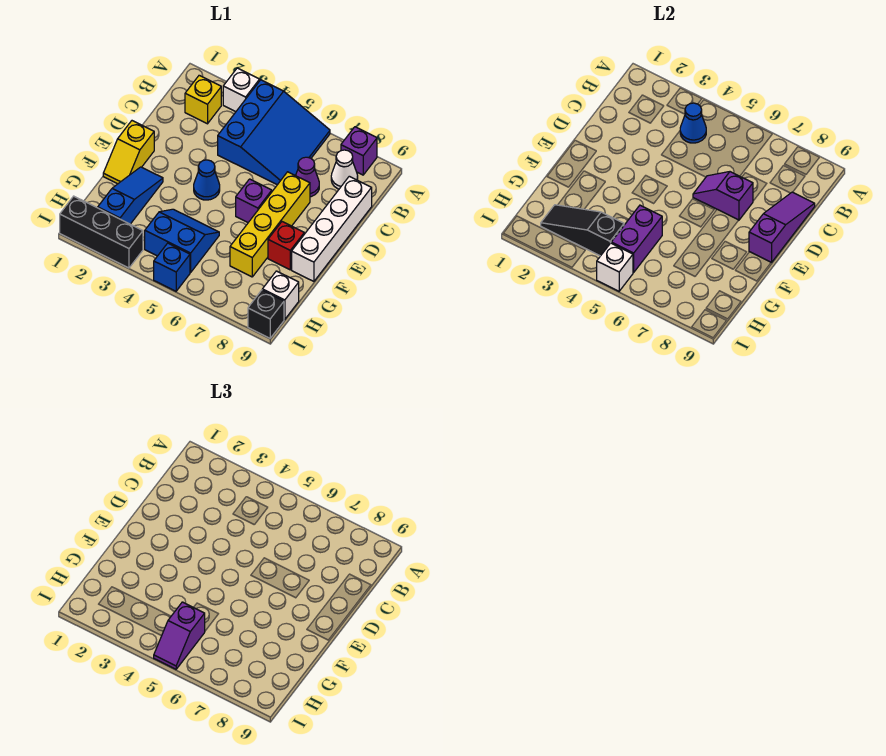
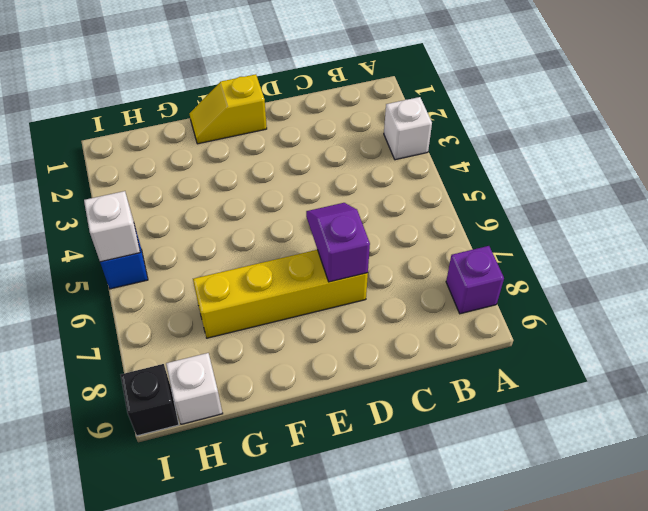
none -> blue slope A4:C6 level 1 top 4
none -> yellow brick B2 level 1
none -> white cone B8 level 1

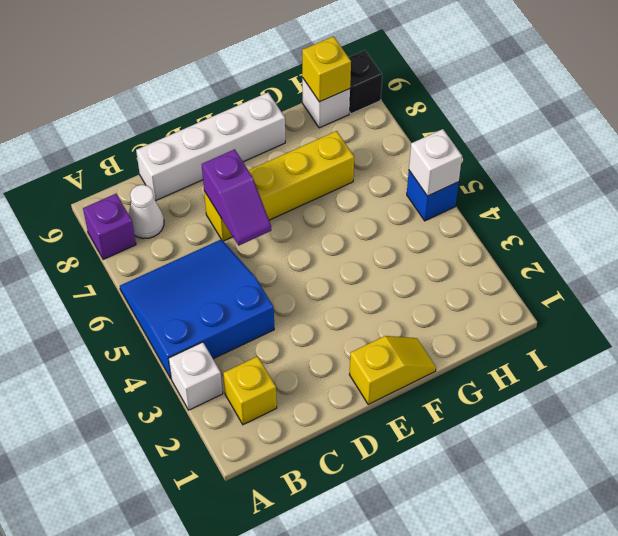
yellow brick H9 level 2 -> none
none -> purple cone C7 level 1
none -> blue cone E4 level 1
none -> purple brick E6 level 1

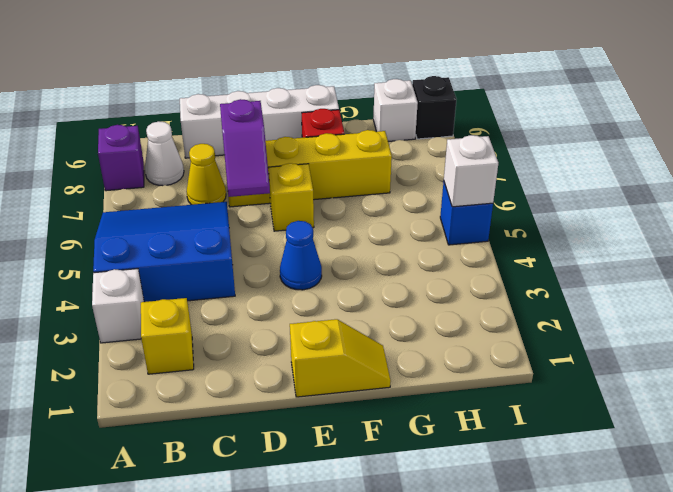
yellow cone C7 level 1 -> purple cone C7 level 1
yellow brick E6 level 1 -> purple brick E6 level 1
none -> blue slope F2:H2 level 1 top H
none -> blue slope G4:H5 level 1 top H
none -> black brick I1:I3 level 1

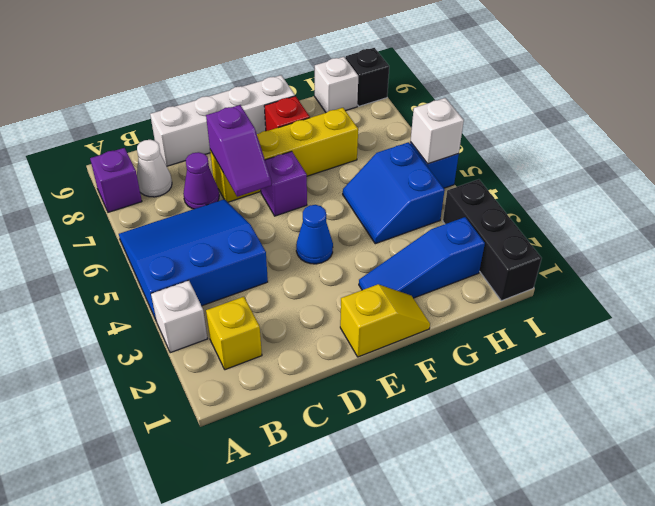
none -> blue cone B4 level 2
none -> purple slope C9:E9 level 2 top E
none -> purple brick G5:H5 level 2

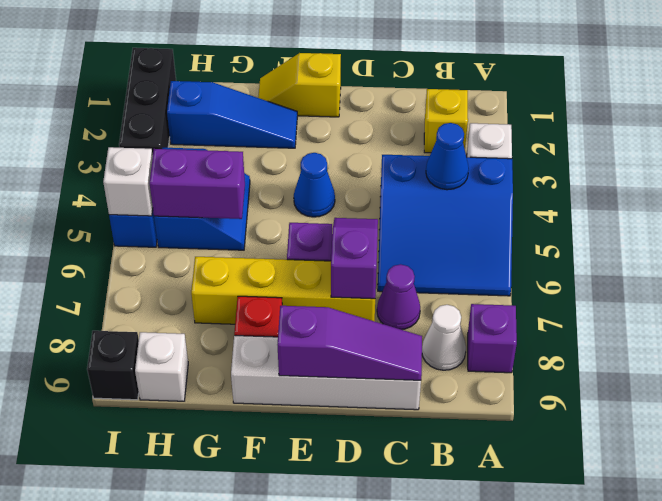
none -> black slope H2:H4 level 2 top 4
none -> purple slope H5:I5 level 3 top H

